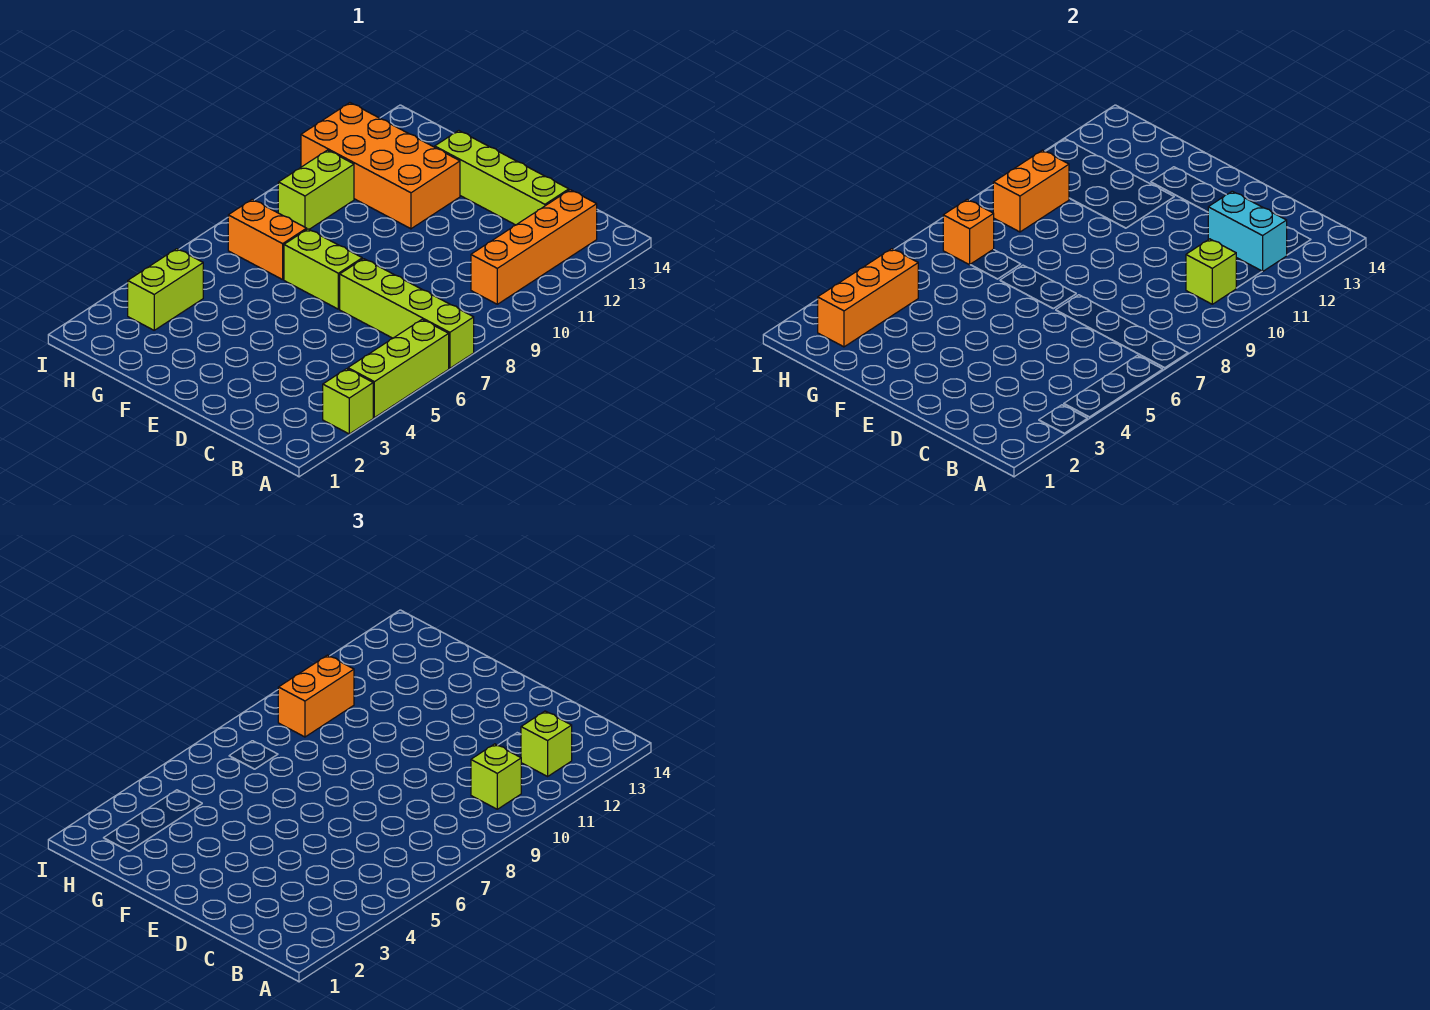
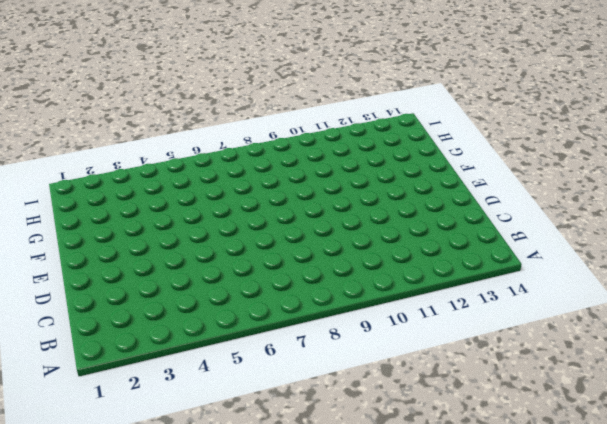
none -> lime brick A3 level 1
none -> lime brick A4:A6 level 1
none -> lime brick A7:D7 level 1

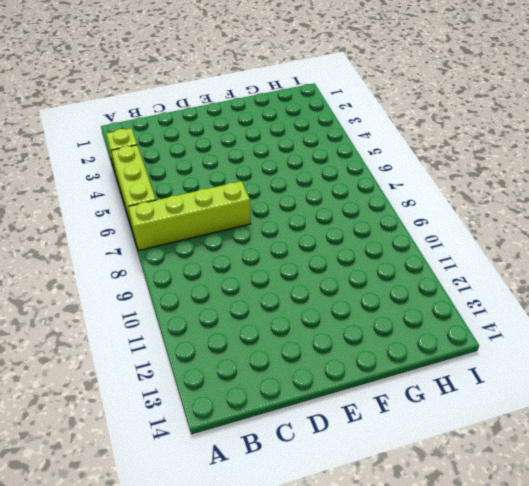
none -> orange brick B10:B13 level 1
none -> lime brick C13:F13 level 1
none -> lime brick E7:F7 level 1

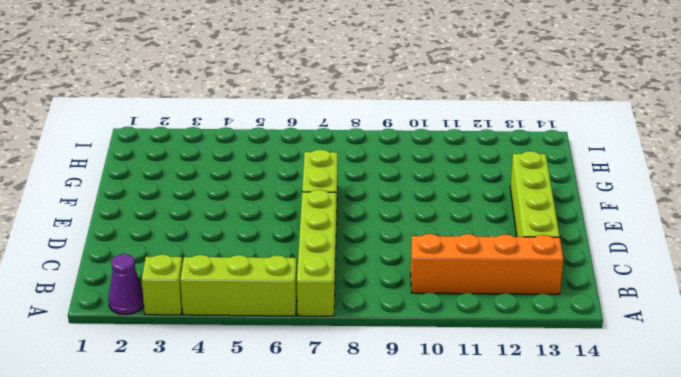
purple cone A2 level 1 -> none
none -> orange brick F11:I12 level 1
none -> orange brick G7:H7 level 1
none -> lime brick H3:H4 level 1

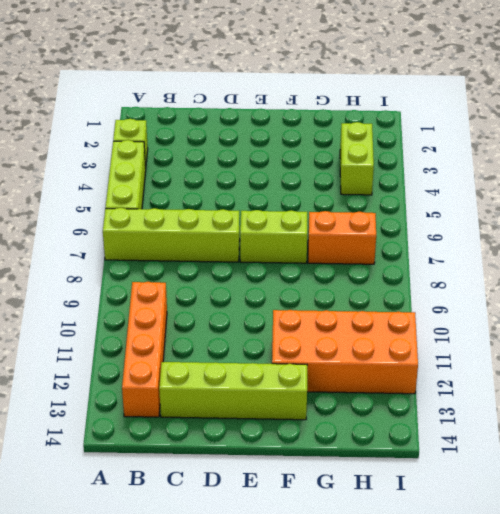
none -> lime brick H9:H10 level 1
none -> lime brick B10 level 2
none -> cyan brick B12:C12 level 2

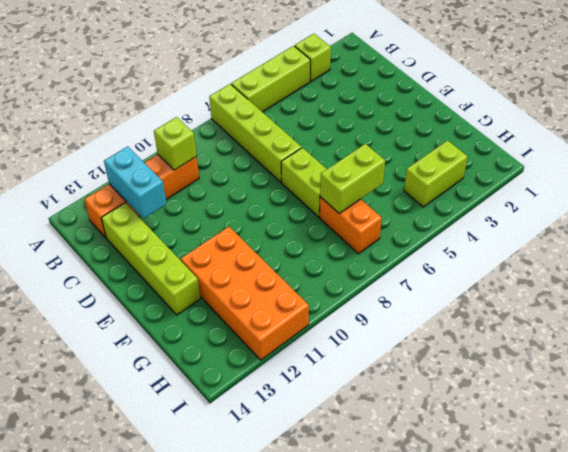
lime brick G6:G7 level 2 -> lime brick H9:H10 level 1
none -> orange brick H2:H4 level 2
none -> orange brick H7 level 2
none -> orange brick H9:H10 level 2

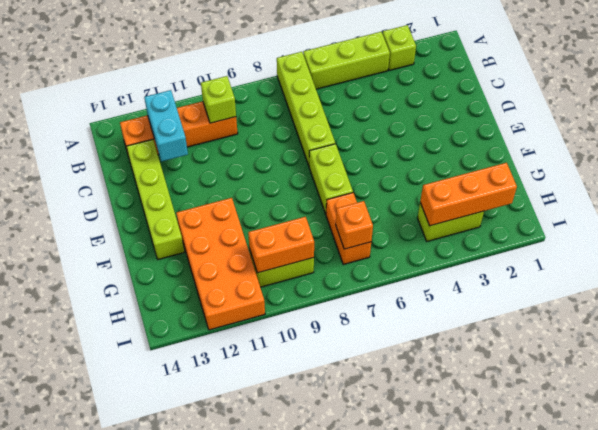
none -> lime brick B10 level 3
none -> lime brick B12 level 3
none -> orange brick H9:H10 level 3

